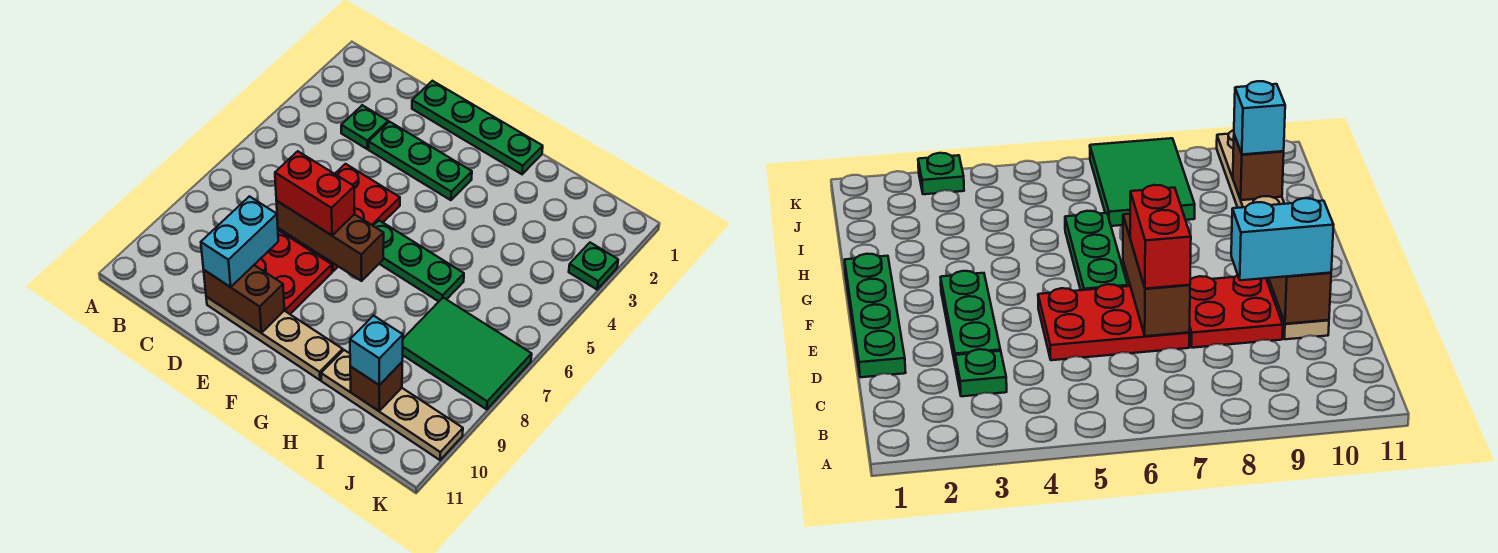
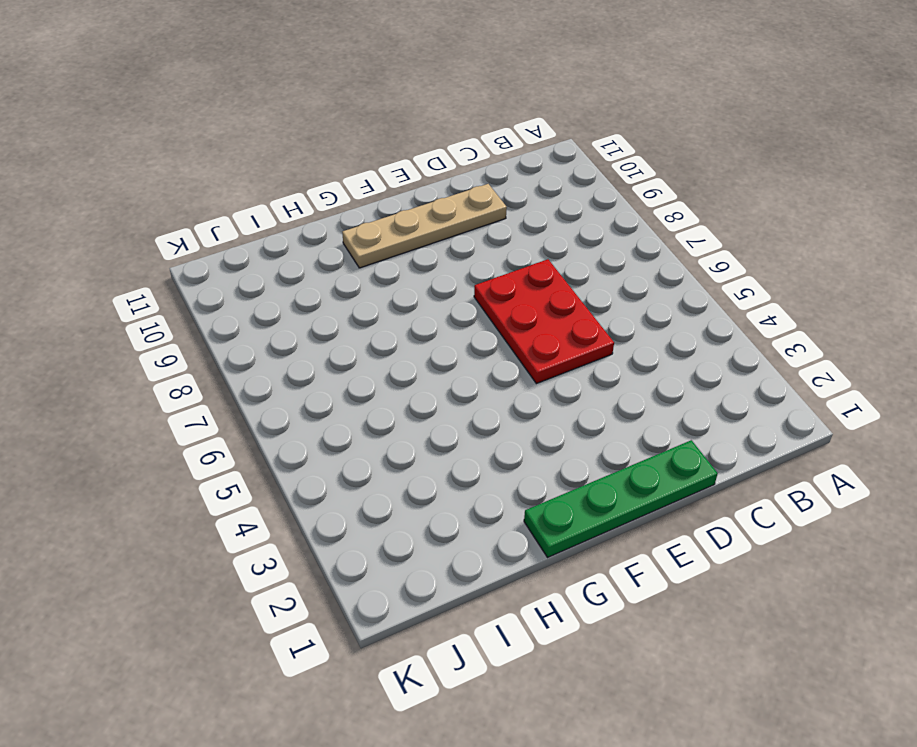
none -> green plate C3 level 1
none -> green plate D3:F3 level 1
none -> red plate D8:E9 level 1

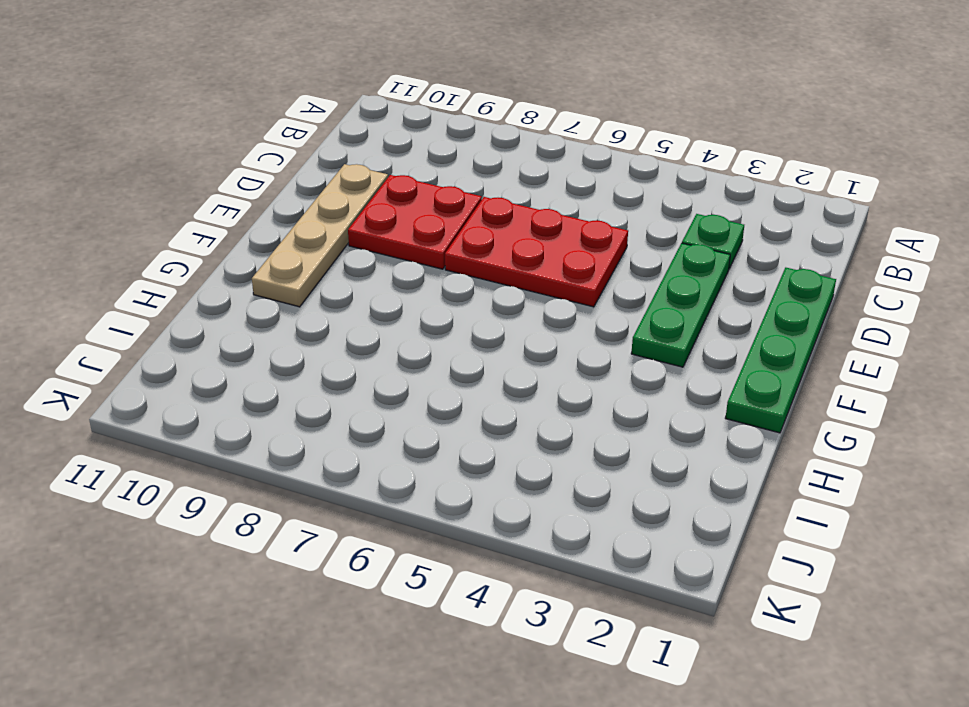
none -> green plate F6:H6 level 1
none -> tan plate H10:K10 level 1
none -> green tile I7:K8 level 1

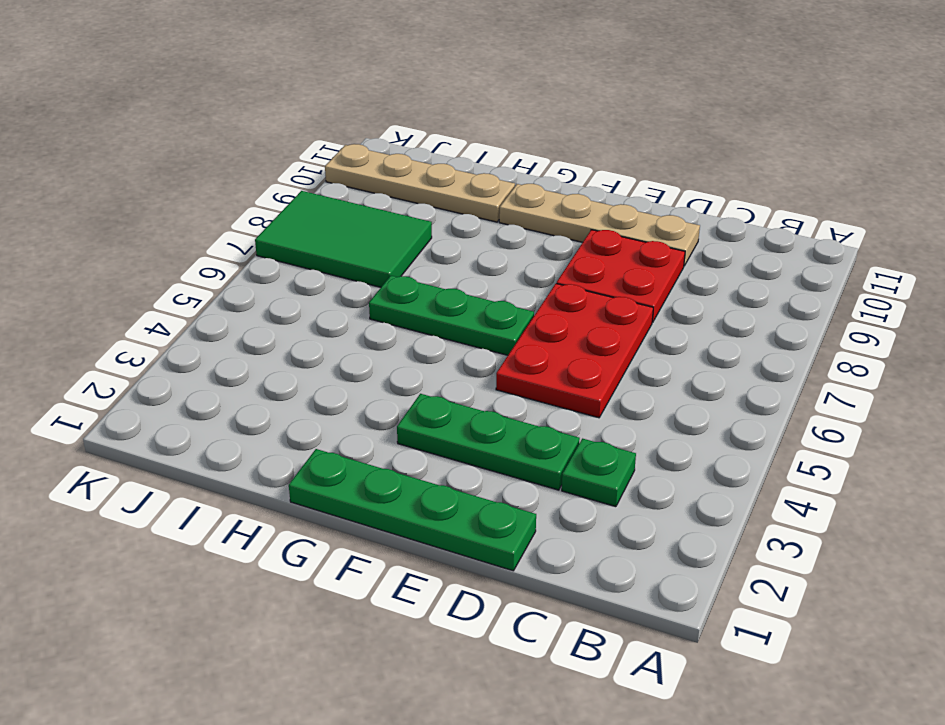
none -> green plate K3 level 1
none -> brown brick D7:F7 level 2
none -> brown brick D10:E10 level 2

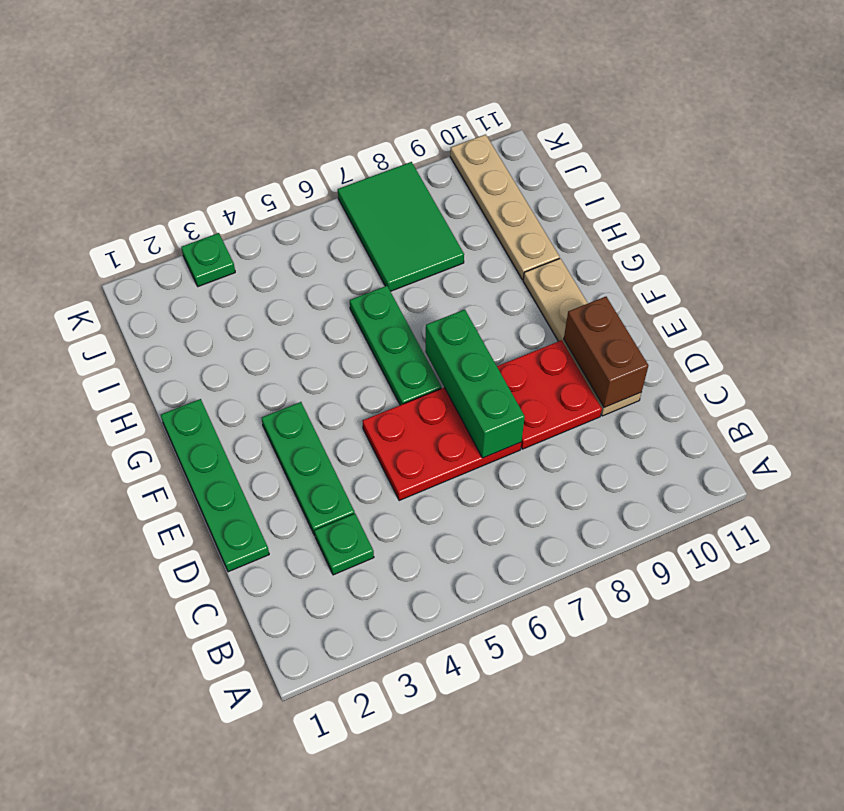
green brick D7:F7 level 2 -> brown brick D7:F7 level 2
none -> brown brick I10 level 2
none -> red brick D7:E7 level 3
none -> cyan brick D9:D10 level 3

